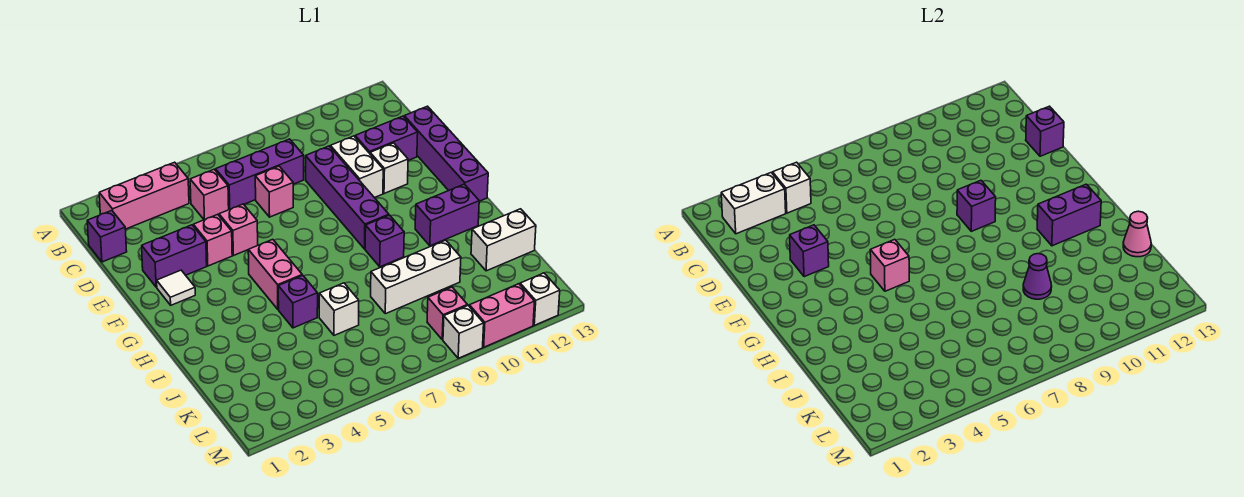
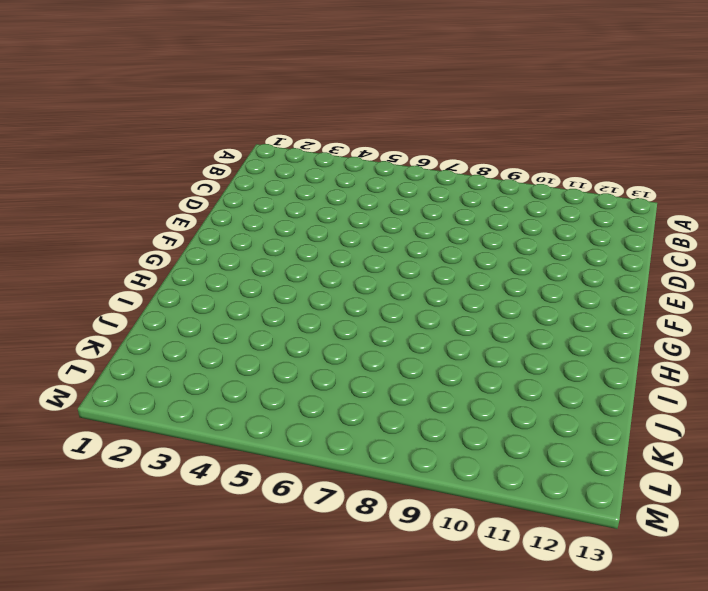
none -> pink brick B2:B4 level 1
none -> purple brick C1 level 1
none -> pink brick C5 level 1
none -> purple brick C6:C8 level 1

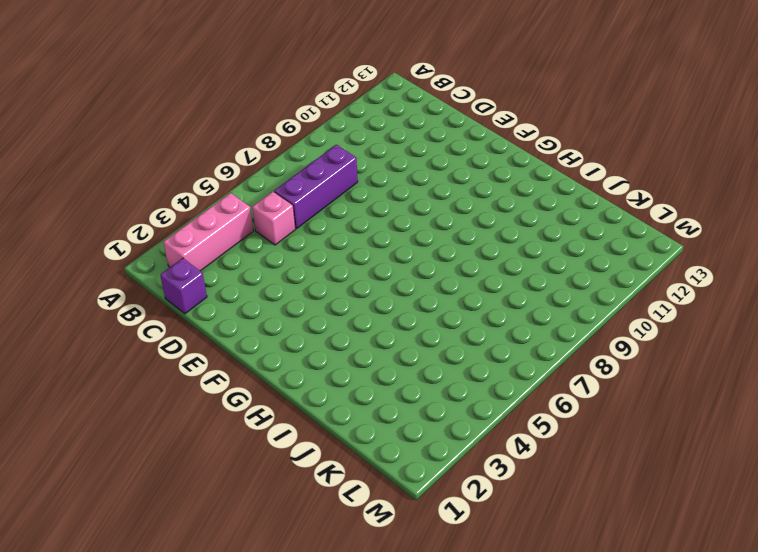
none -> pink brick D7 level 1
none -> purple brick D9:G9 level 1
none -> white brick D10:E10 level 1
none -> purple brick D11:D12 level 1

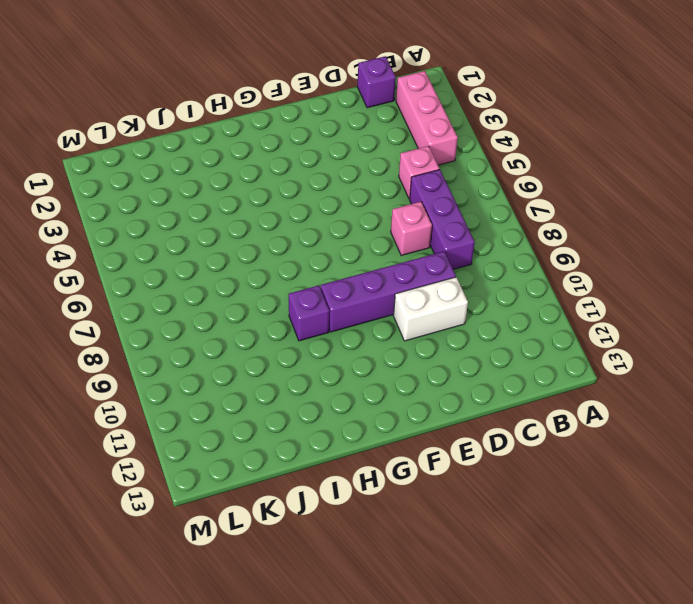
none -> purple brick D11:D12 level 1
none -> purple brick D13:G13 level 1
none -> purple brick E2:E3 level 1
none -> pink brick E4 level 1

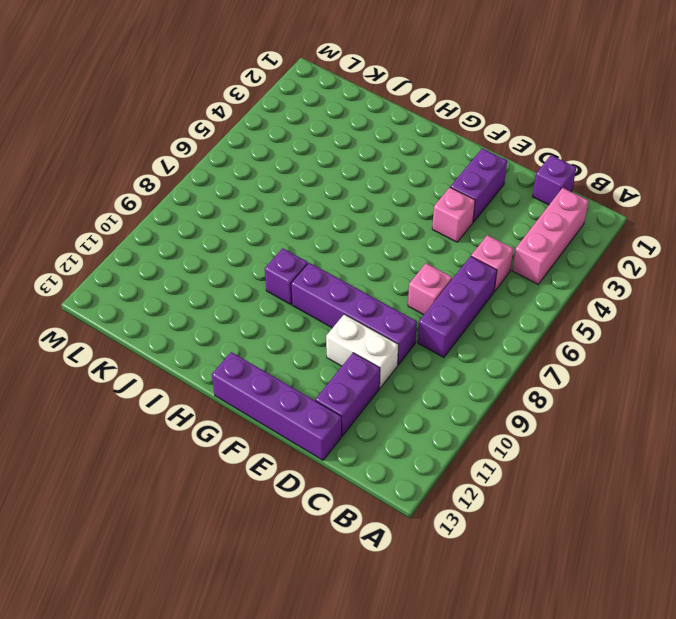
none -> pink brick E5 level 1
none -> white brick E11 level 1
none -> white tile F2 level 1
none -> pink brick G5:H5 level 1

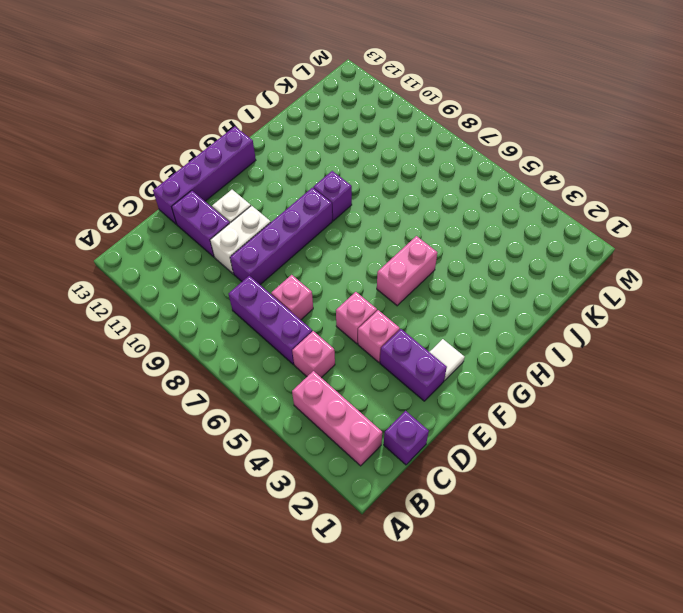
none -> purple brick H11:H12 level 1
none -> purple brick I5 level 1
none -> white brick J6 level 1
none -> white brick J8:J10 level 1

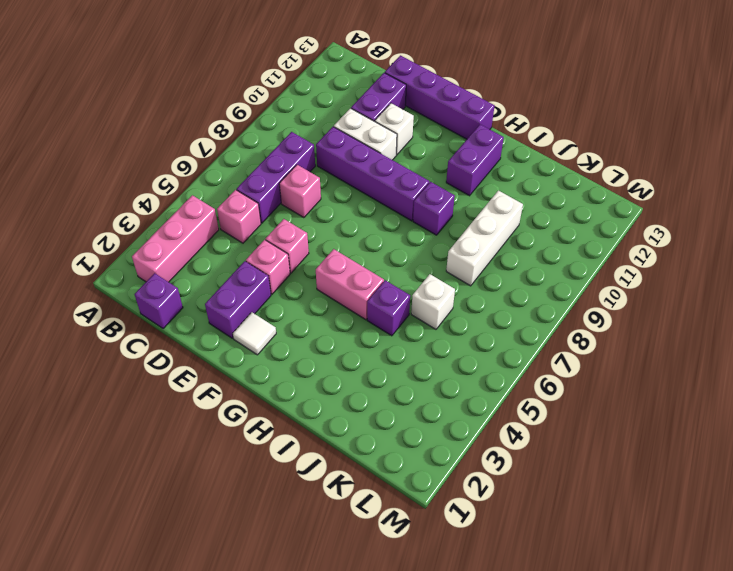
none -> white brick J12:J13 level 1
none -> pink brick L9 level 1
none -> white brick M9 level 1
none -> pink brick M10:M11 level 1

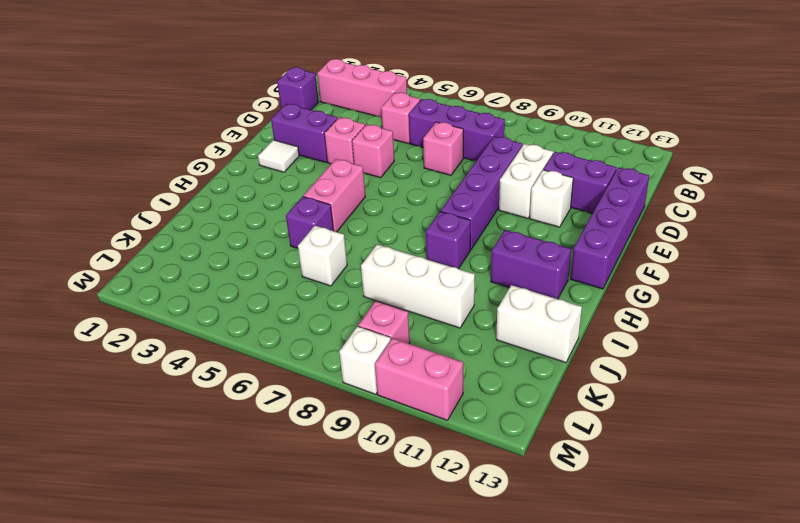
none -> white brick M12 level 1
none -> white brick B2:B3 level 2
none -> white brick B4 level 2
none -> purple brick D13 level 2

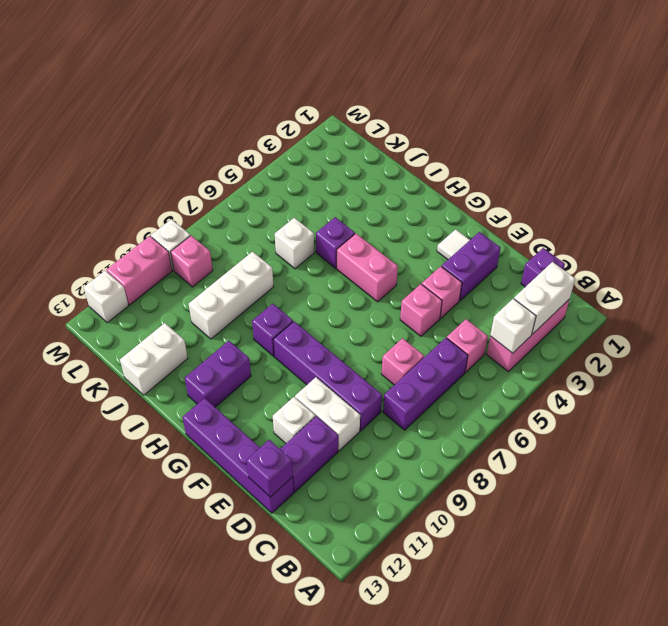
none -> purple brick E3 level 2
none -> purple brick F9 level 2
none -> pink brick G5 level 2
none -> purple brick H11:H12 level 2

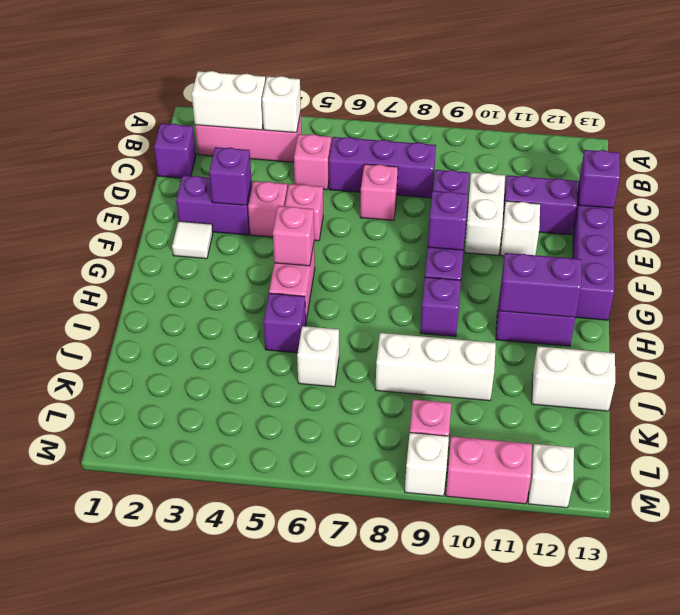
none -> purple cone J9 level 2
none -> pink cone J13 level 2

